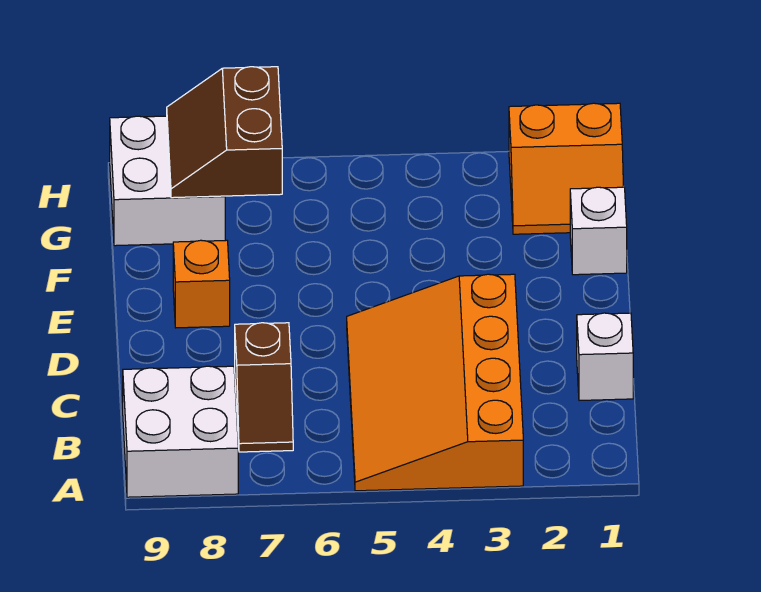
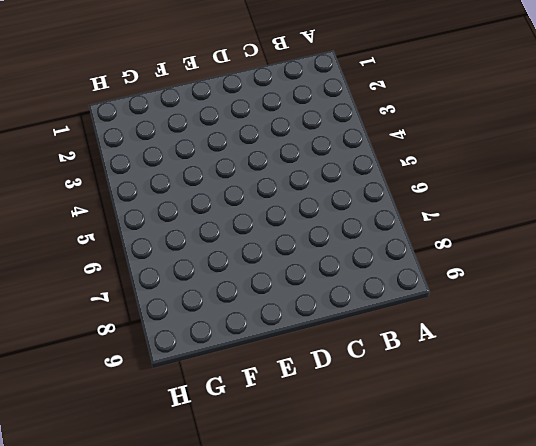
none -> orange slope A3:D5 level 1 top 3
none -> white brick A8:B9 level 1

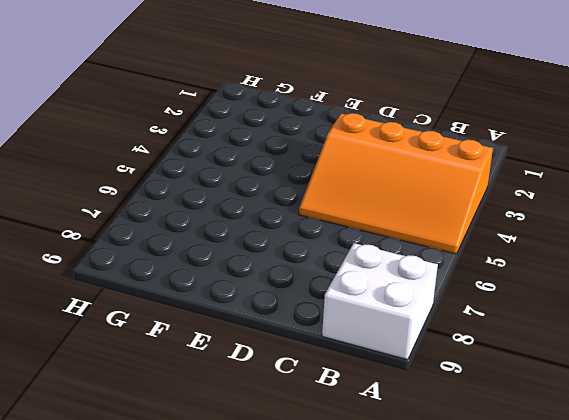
none -> brown slope B7:C7 level 1 top C
none -> white brick C1 level 1

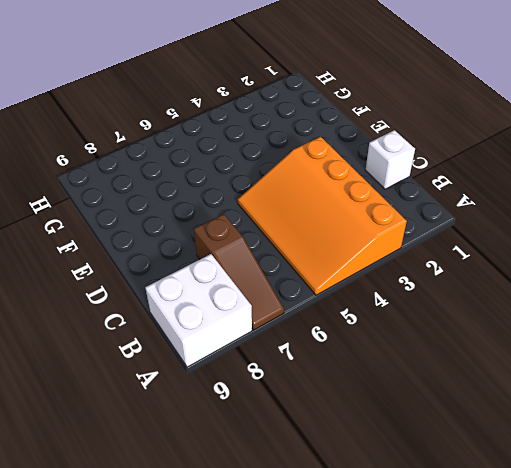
brown slope A7:C7 level 1 top C -> brown slope B7:C7 level 1 top C
none -> orange brick E8 level 1
none -> white brick F1 level 1

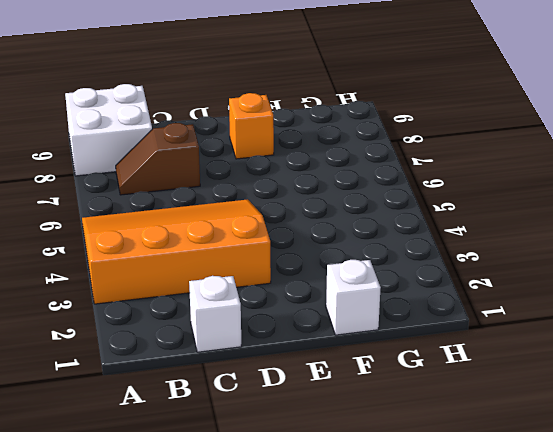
none -> orange slope G1:H2 level 1 top H
none -> white brick G8:H9 level 1

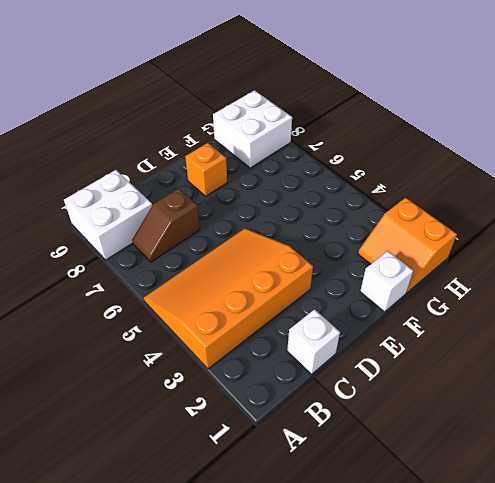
none -> brown slope G7:H8 level 2 top 7

